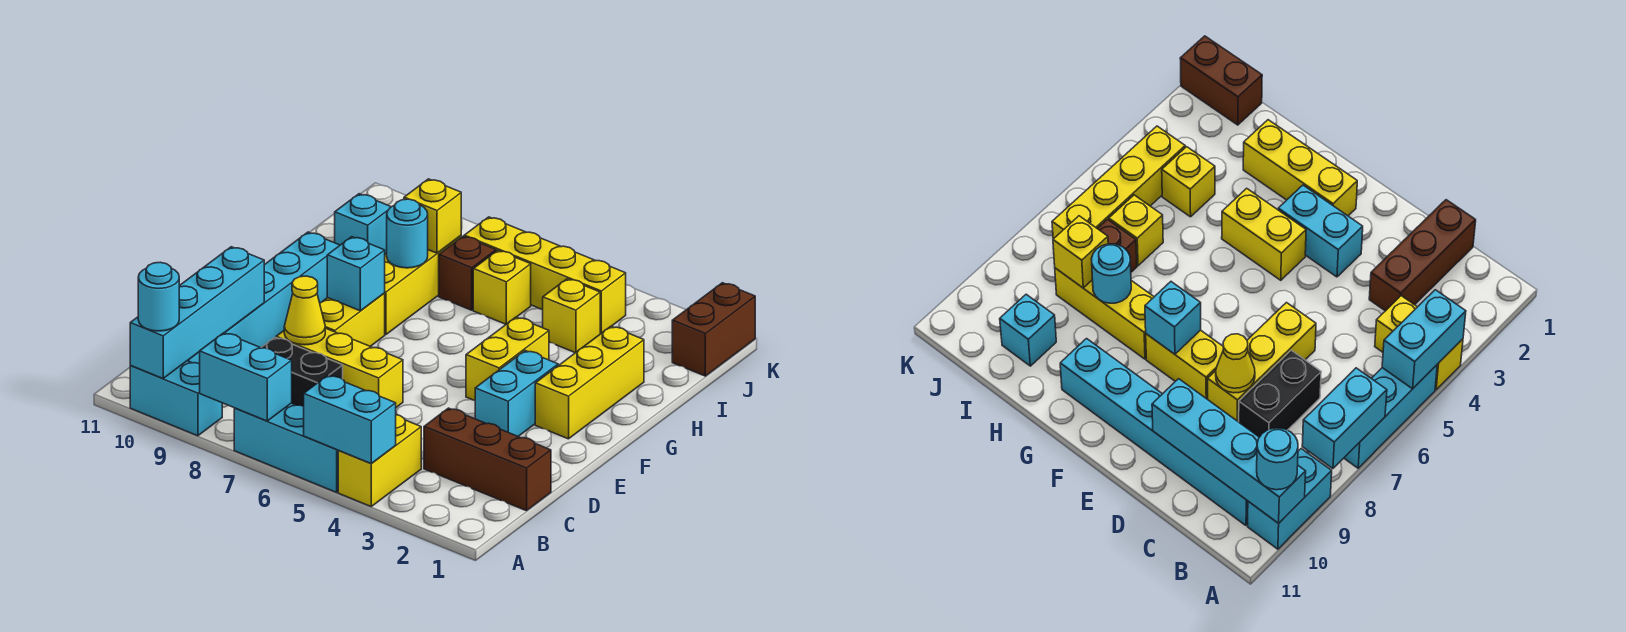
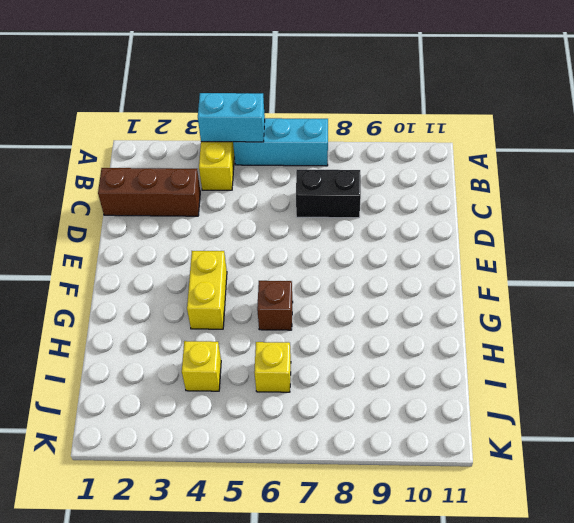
brown brick G6 level 1 -> brown brick I7 level 1
none -> cyan brick A9:A10 level 1
none -> cyan brick B10:G10 level 1
none -> yellow brick D6:D8 level 1

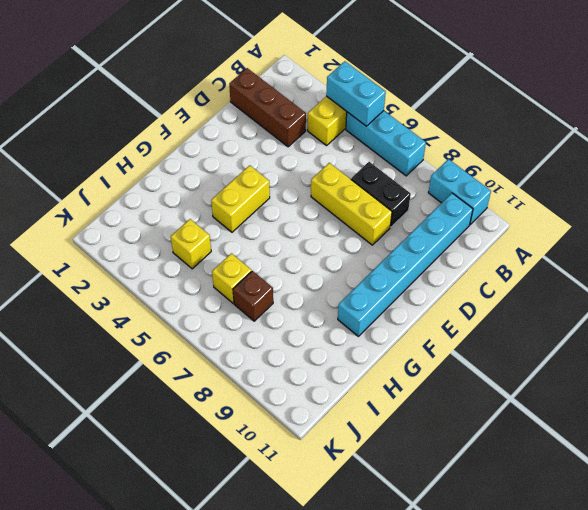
none -> cyan brick E3:F3 level 1
none -> yellow brick E8:F8 level 1
none -> yellow brick F2:H2 level 1

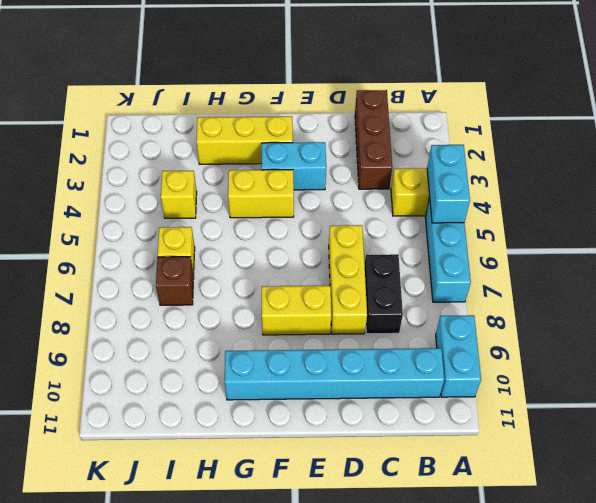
none -> yellow brick G8:I8 level 1
none -> cyan brick I10 level 1
none -> brown brick J1:K1 level 1

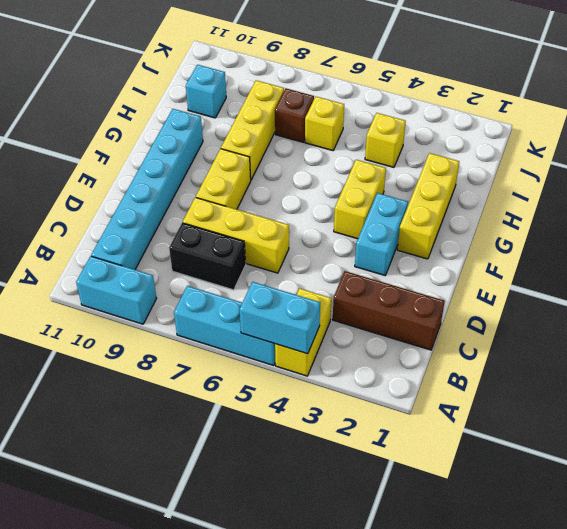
none -> brown brick J1:K1 level 1
none -> yellow brick J4:J7 level 1
none -> cyan brick A7:A8 level 2

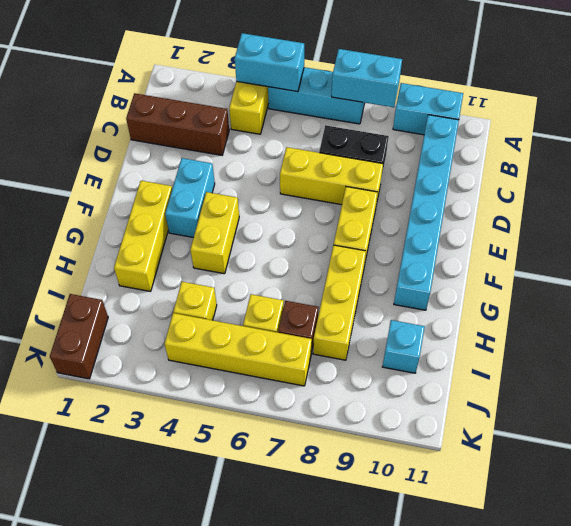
none -> cyan brick A10:D10 level 2
none -> yellow cone D8 level 2
none -> cyan brick F8 level 2

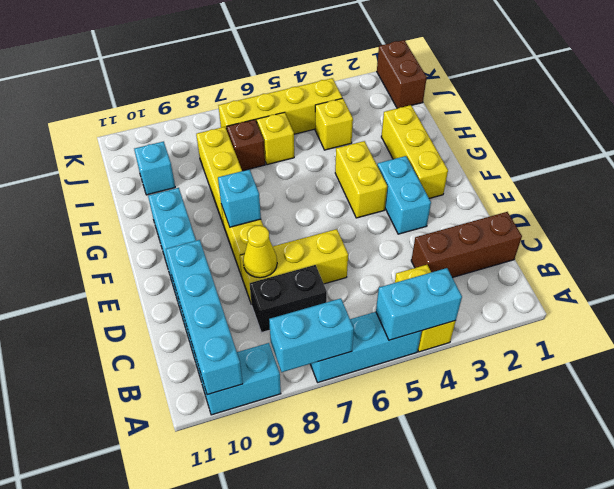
none -> cyan round brick H8 level 2
none -> yellow brick I8 level 2
none -> cyan round brick A10 level 3

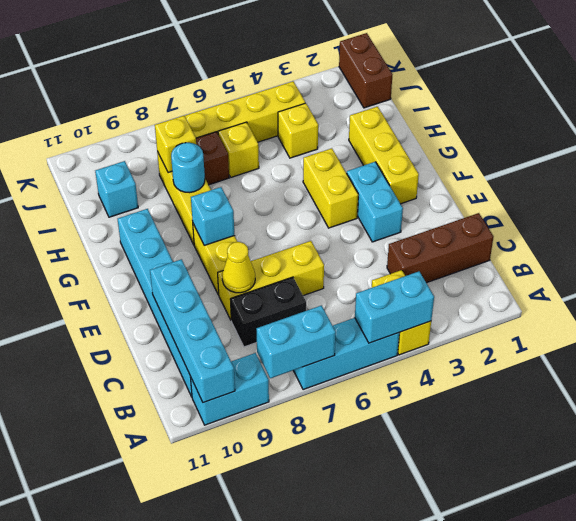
none -> cyan round brick A10 level 3

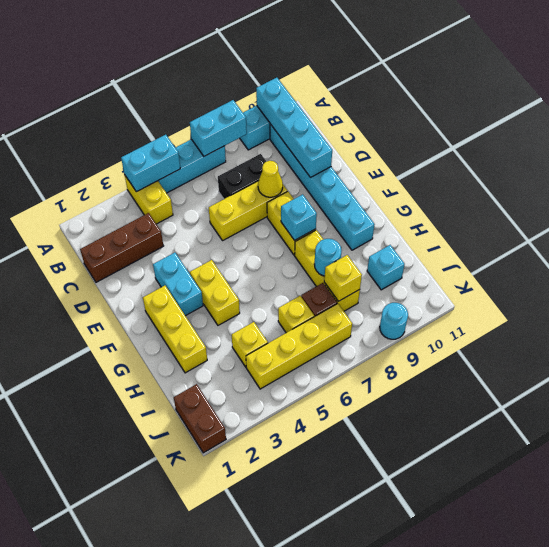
cyan round brick K9 level 1 -> cyan round brick A10 level 3

